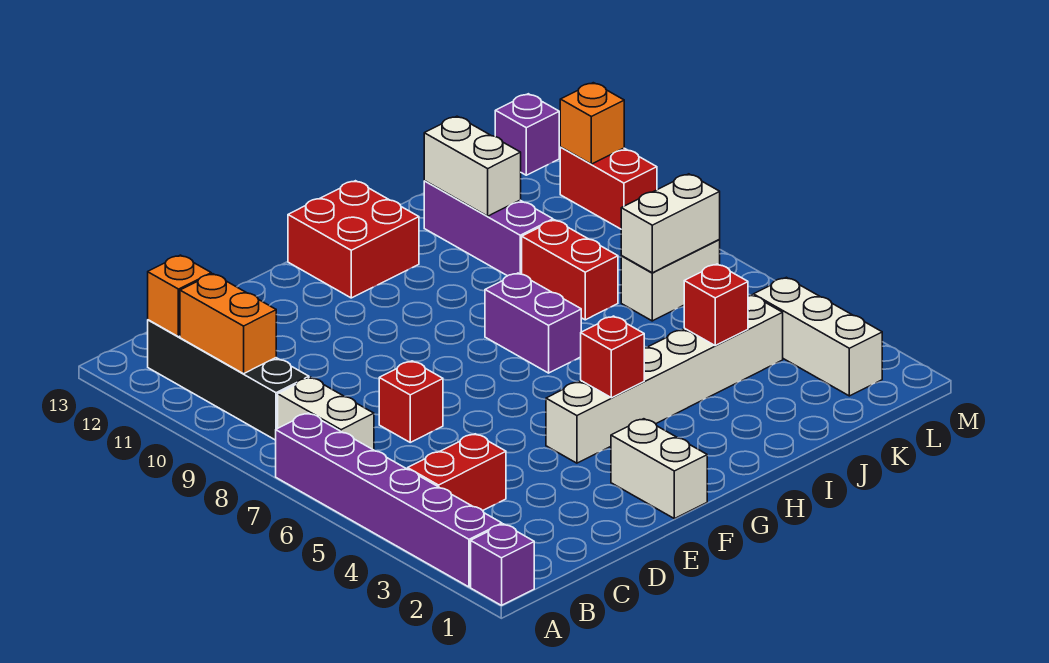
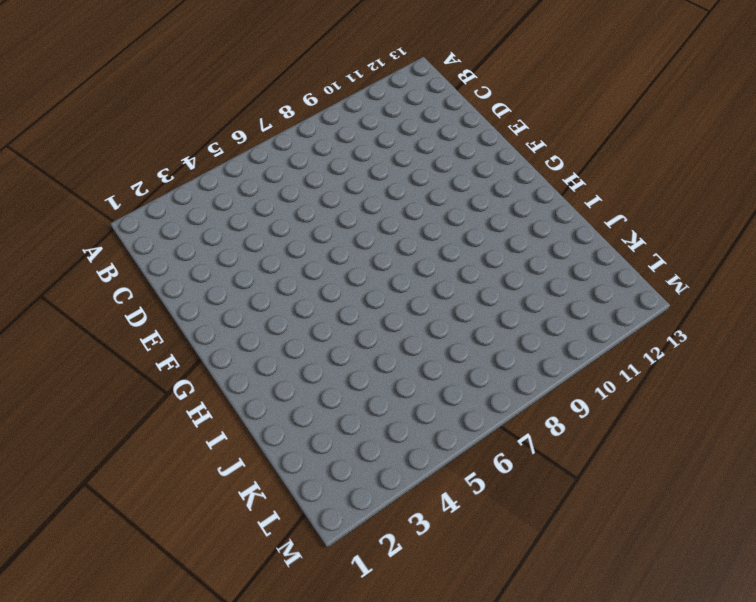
none -> purple brick A1 level 1
none -> purple brick A2:A7 level 1
none -> red brick B4:C4 level 1

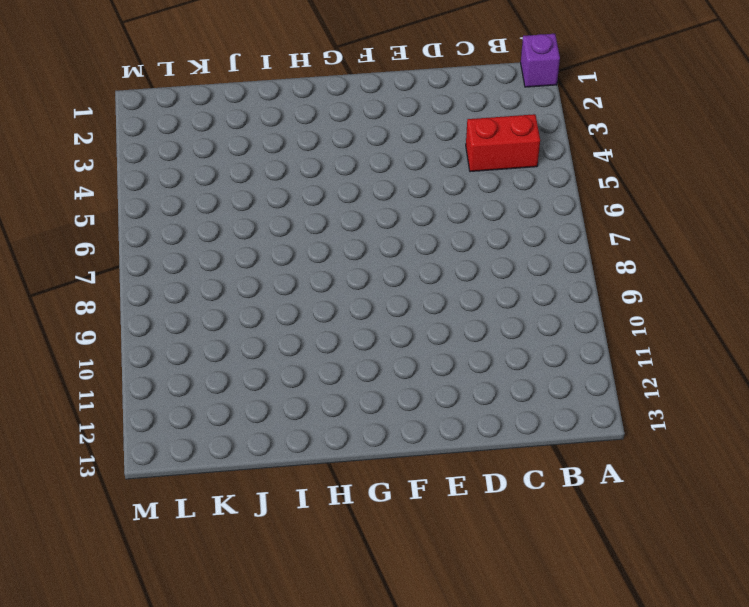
none -> purple brick A2:A7 level 1
none -> white brick B7:B8 level 1
none -> black brick B9:B12 level 1

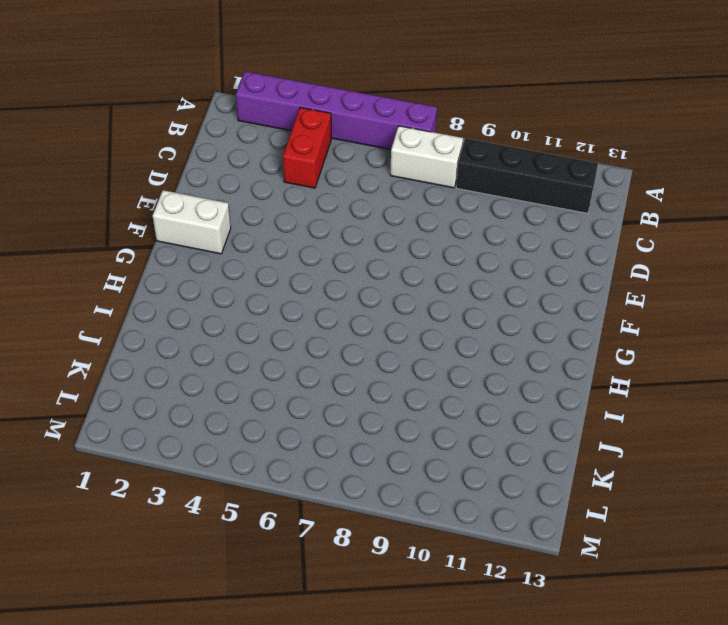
none -> purple brick A1 level 1
none -> red brick D7 level 1
none -> white brick F4:K4 level 1

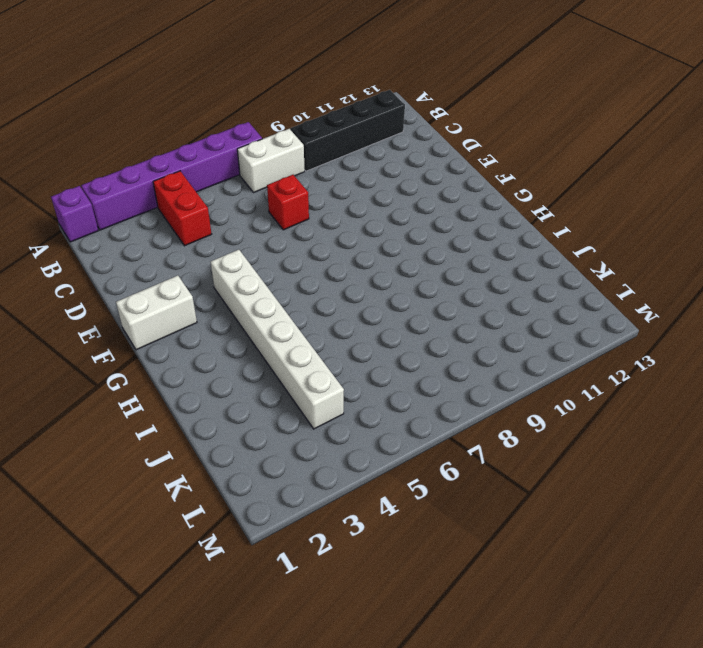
none -> red brick G12:H13 level 1
none -> purple brick H7:H8 level 1
none -> red brick J8:J9 level 1

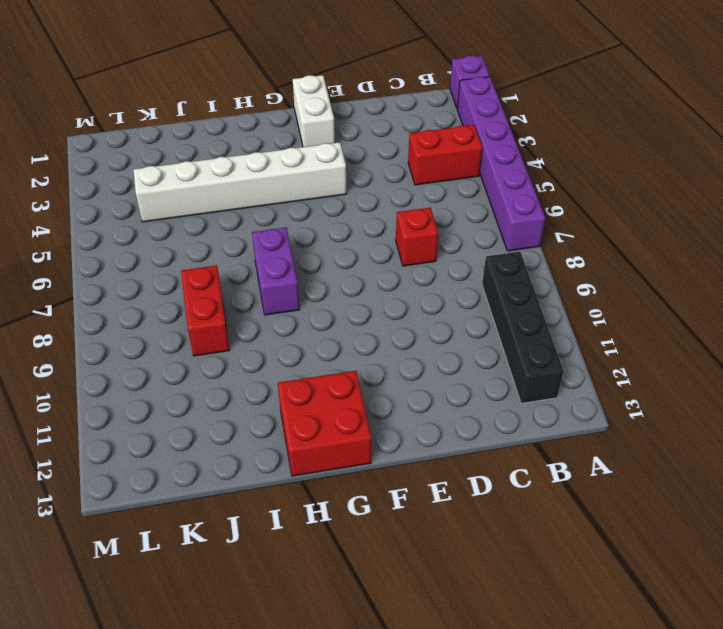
none -> white brick B7:B8 level 1
none -> purple brick J10:J12 level 1
none -> white brick K7:L7 level 1

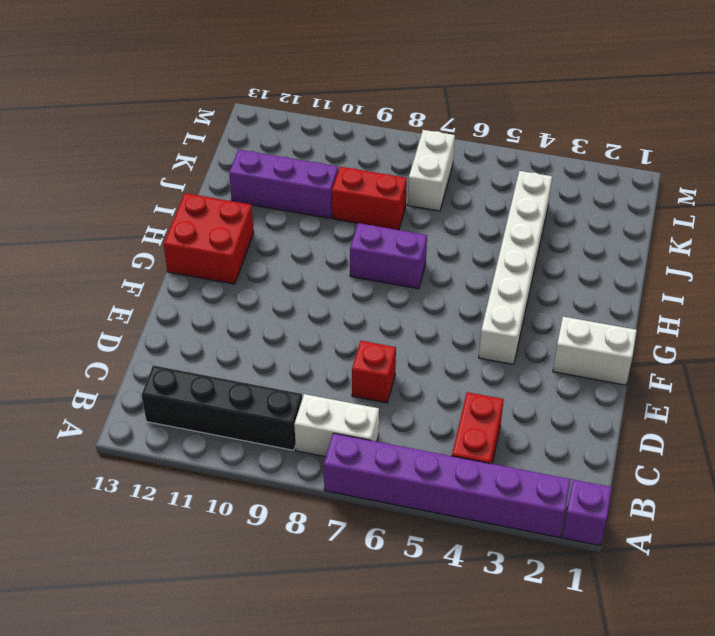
none -> white brick L2:L4 level 1
none -> red brick M10:M11 level 1
none -> purple brick M13 level 1

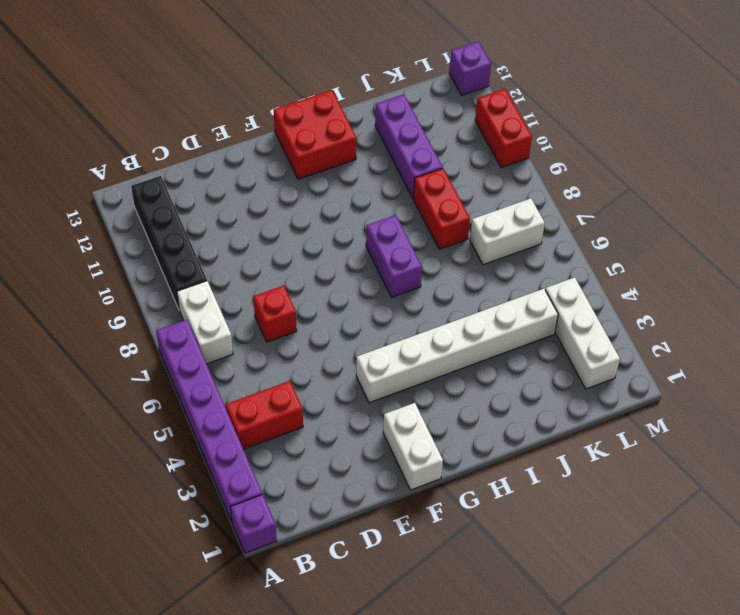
none -> orange brick B10:B11 level 2
none -> orange brick B12 level 2
none -> red brick G4 level 2

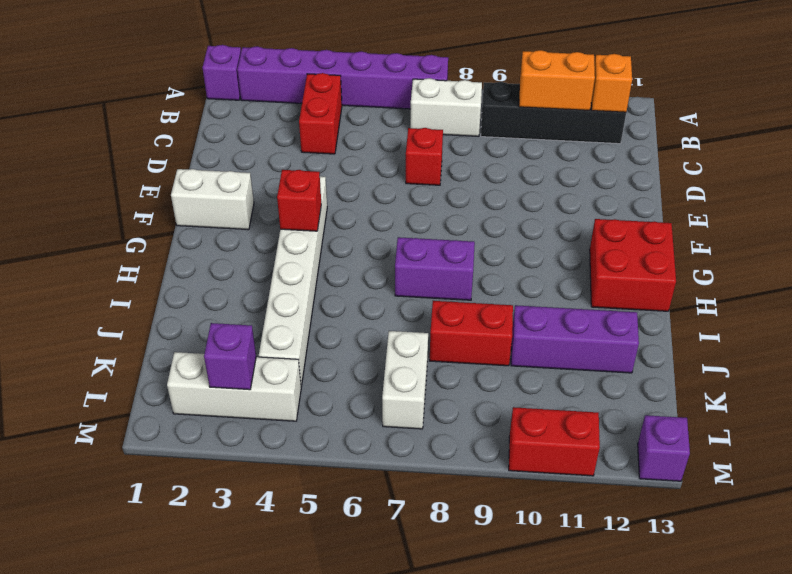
purple brick L3 level 2 -> none
none -> red brick J4 level 2
none -> white brick J11:J12 level 2
none -> white brick K7:L7 level 2

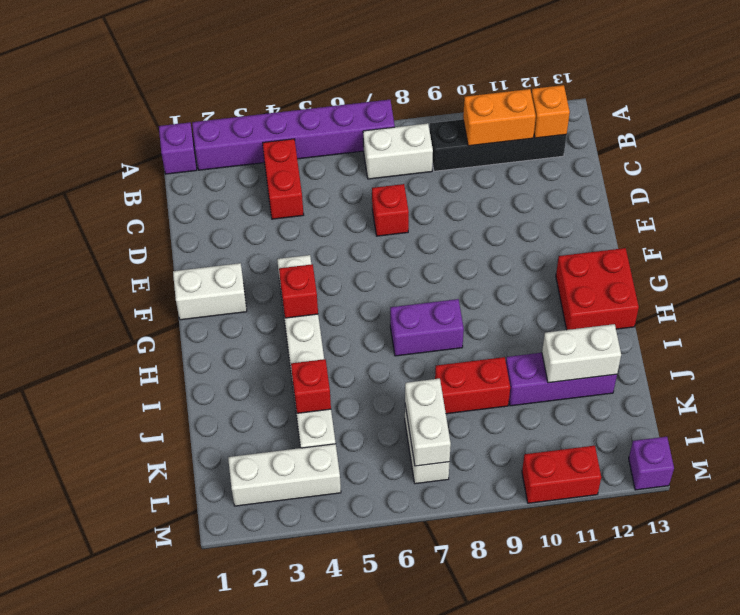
none -> orange brick M11 level 2

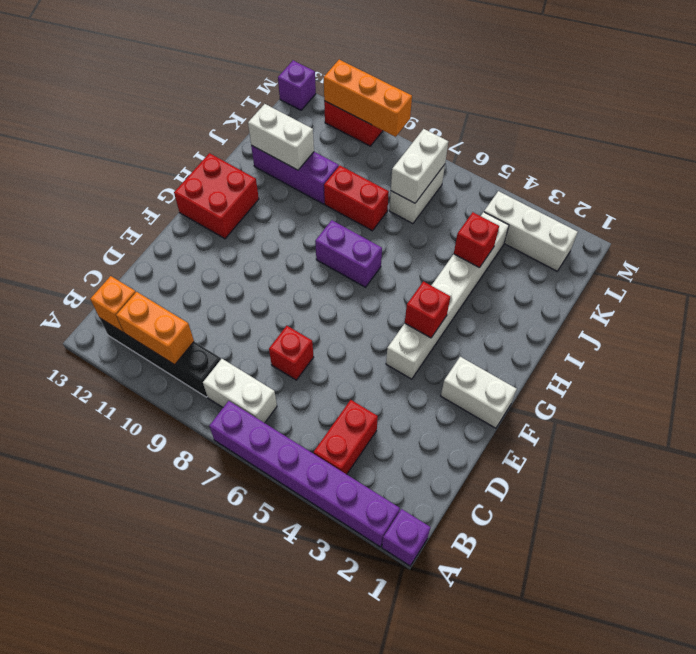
orange brick M9:M11 level 2 -> orange brick M11 level 2

